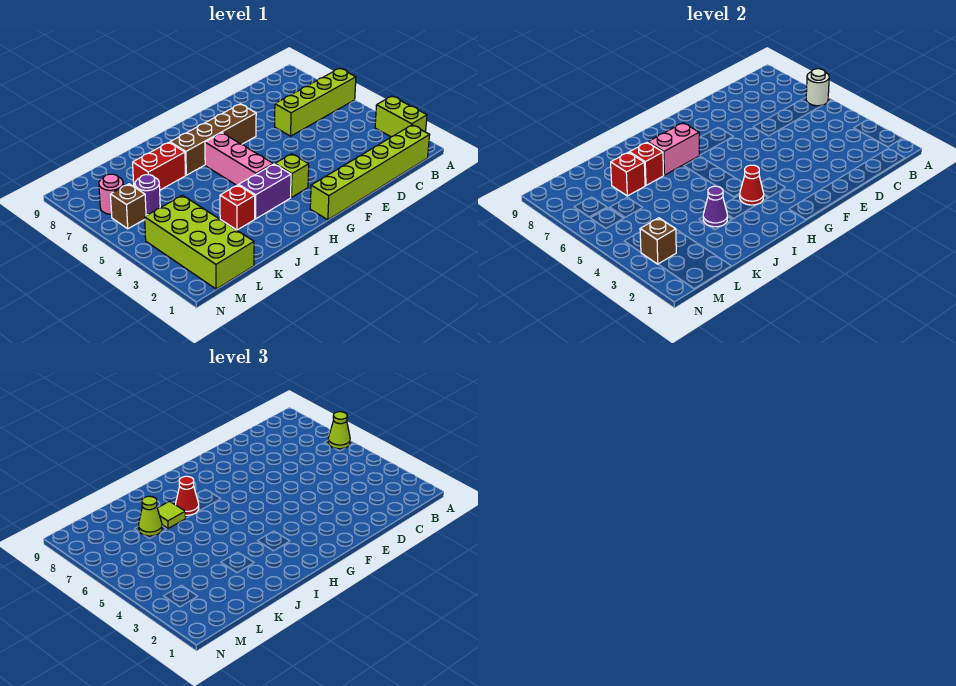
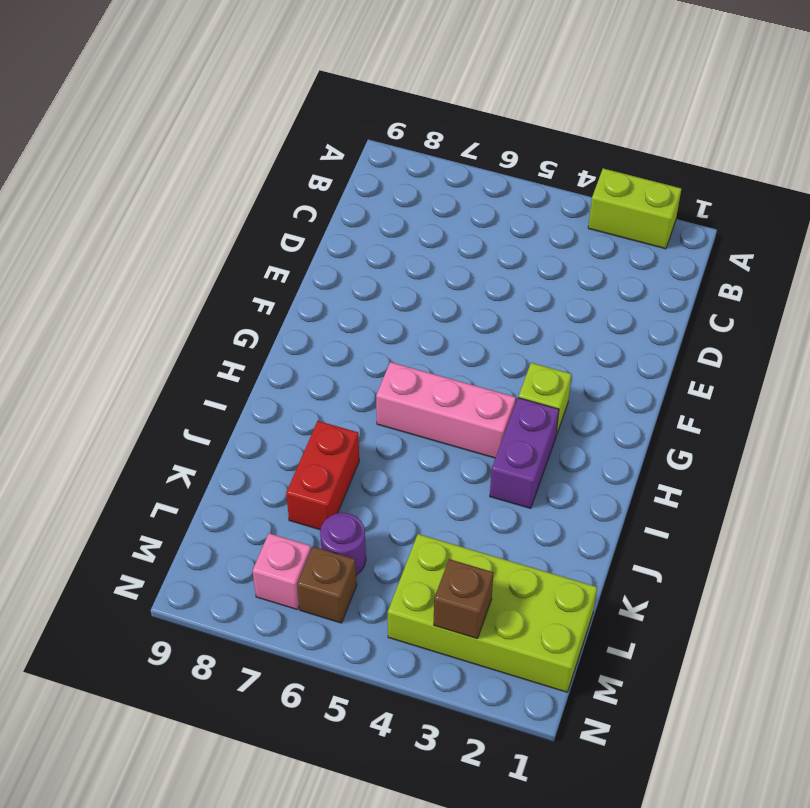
pink brick M7 level 1 -> pink round brick M7 level 1
none -> lime brick A6:D6 level 1
none -> lime brick B1:G1 level 1
none -> brown brick F7:I7 level 1

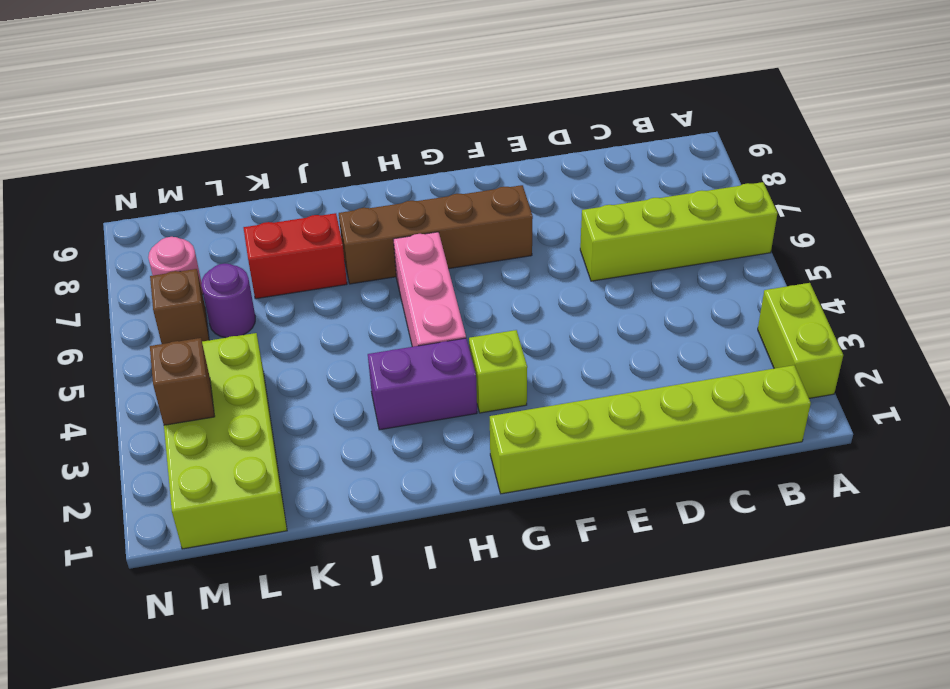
none -> red brick J3 level 1
none -> white round brick A6 level 2
none -> red cone H3 level 2

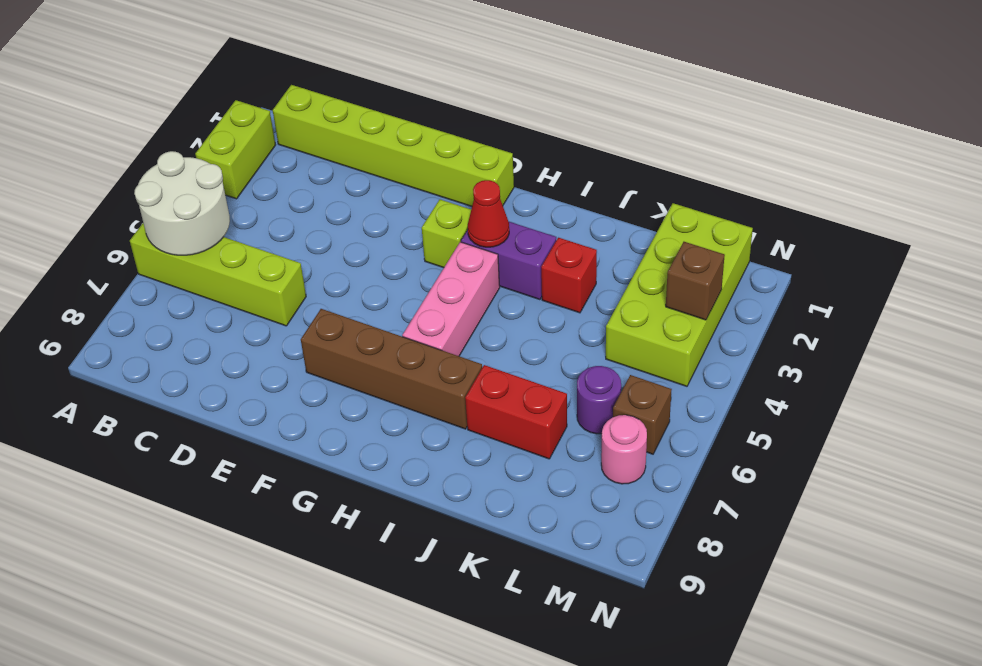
white round brick A5:B6 level 2 -> white round brick A6 level 2
none -> pink brick H7:I7 level 2
none -> purple cone J3 level 2
none -> red brick J7 level 2

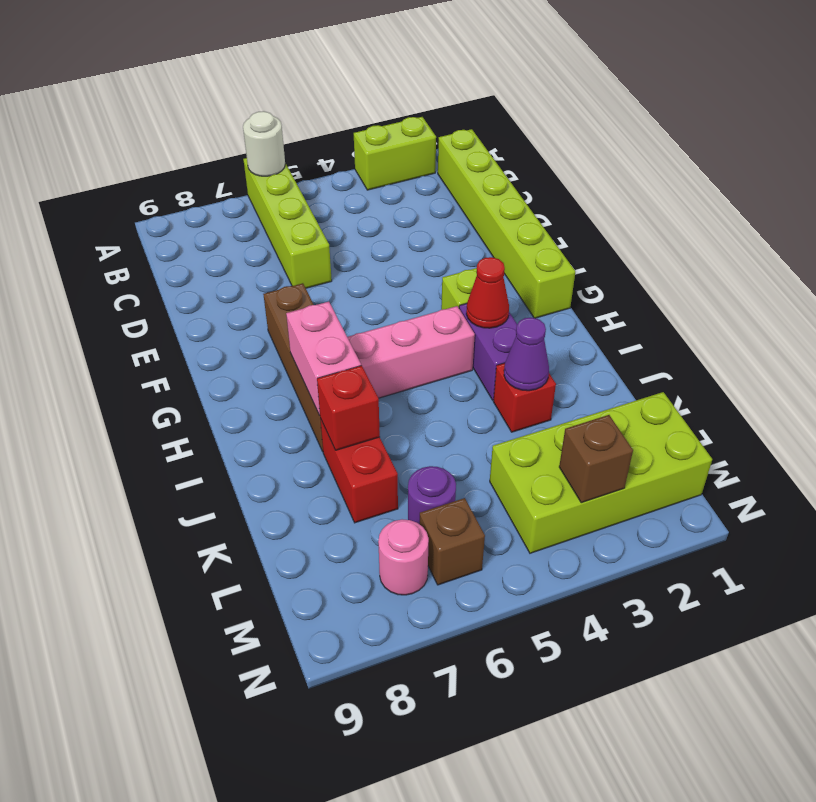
none -> red brick K7 level 2
none -> lime cone A6 level 3
none -> red cone I7 level 3

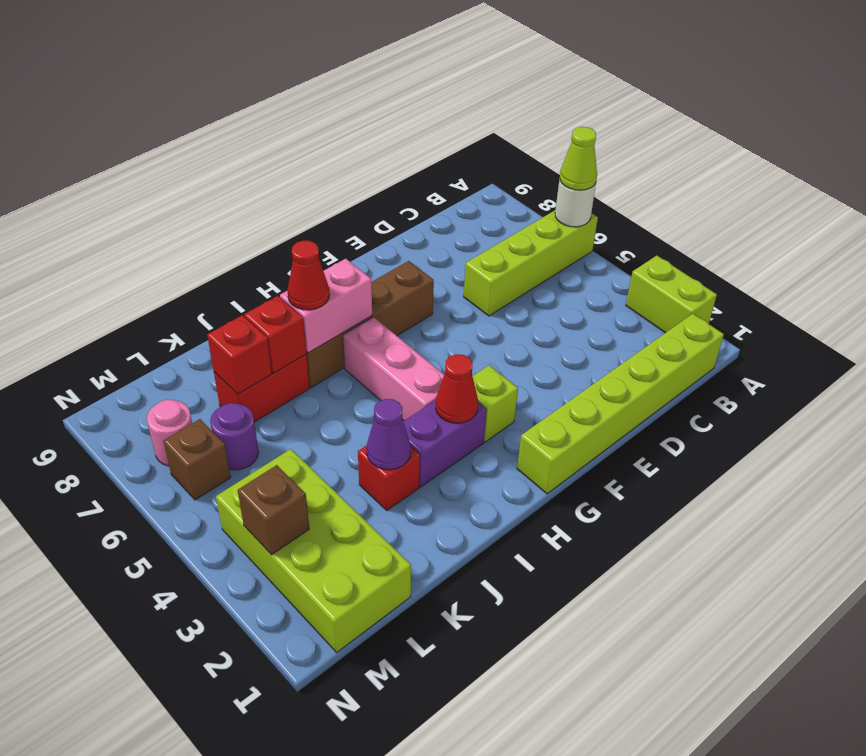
none -> lime tile J7 level 3
none -> lime cone K7 level 3

